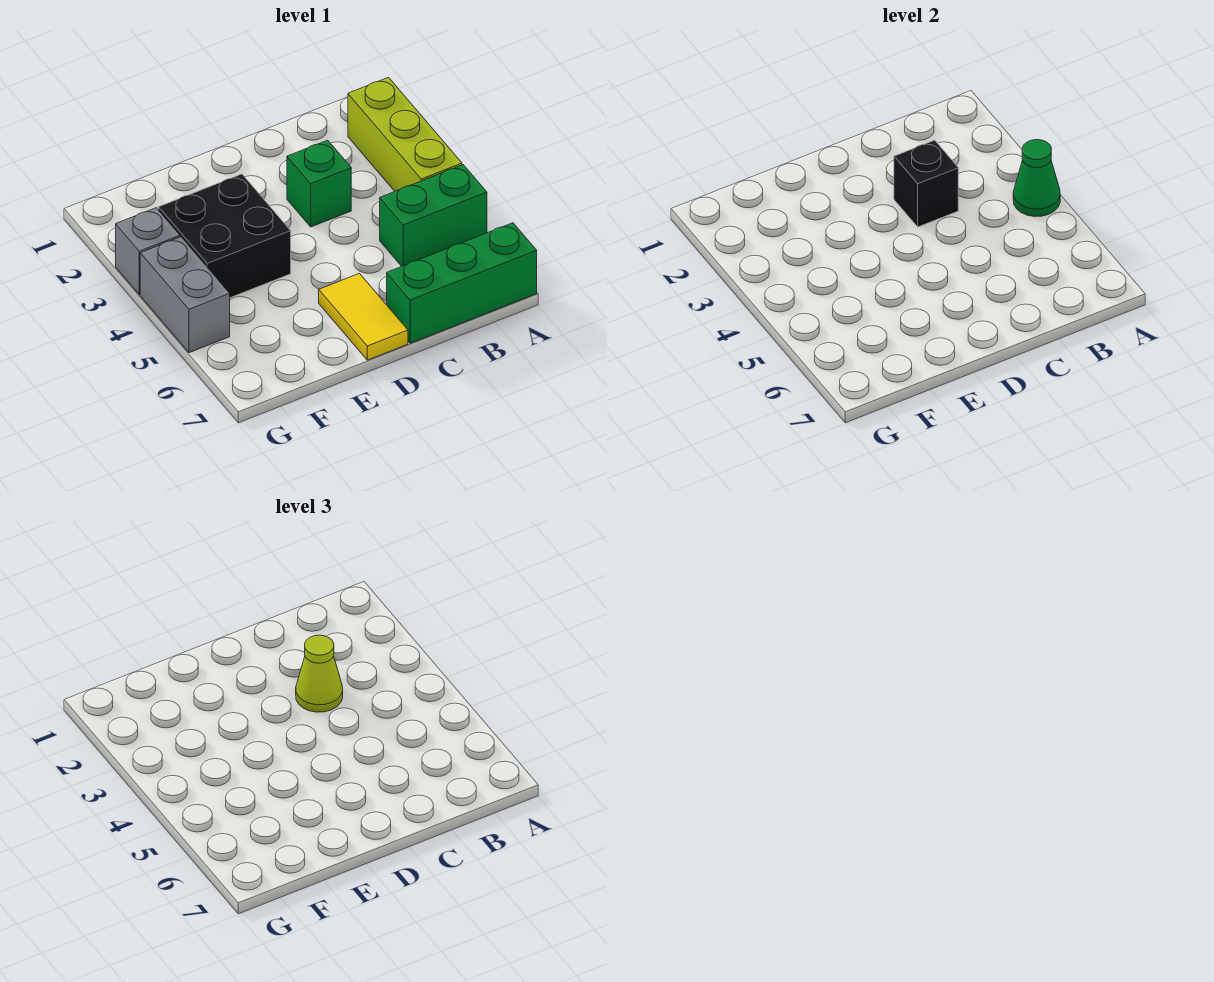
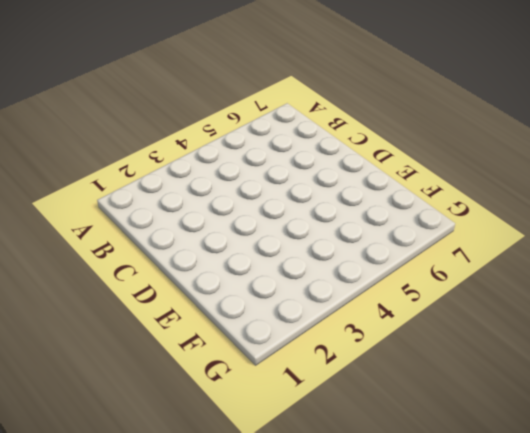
none -> lime brick A2:A4 level 1
none -> green brick A5:B5 level 1

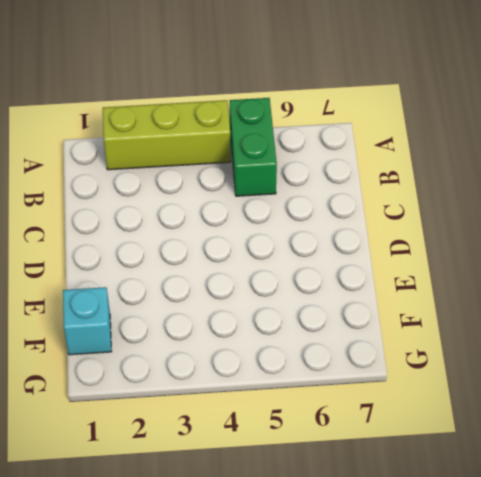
cyan brick F1 level 1 -> none
none -> green brick A7:C7 level 1
none -> green brick C3 level 1

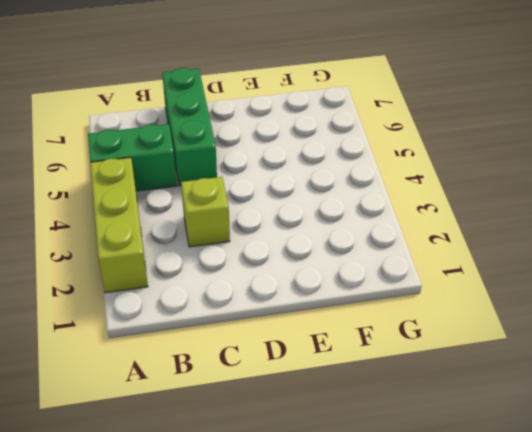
lime brick C3 level 1 -> green brick C3 level 1
green brick C5:C7 level 1 -> green brick A7:C7 level 1
none -> yellow tile D6:D7 level 1
none -> black brick E3:F4 level 1

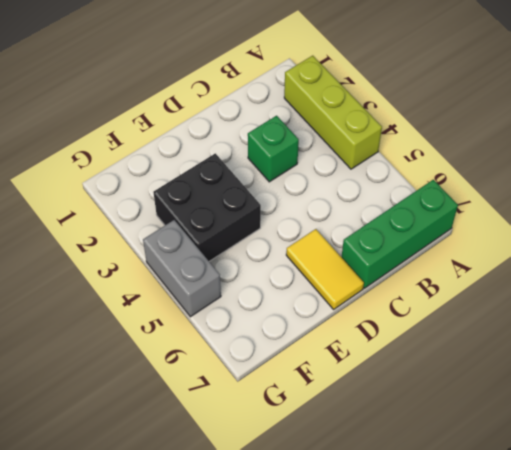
none -> green brick A5:B5 level 1
none -> grey brick G3 level 1

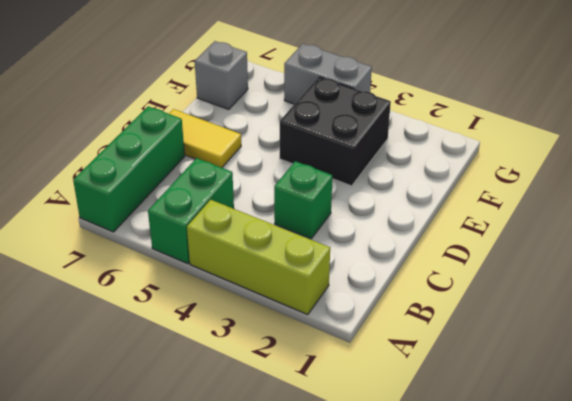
grey brick F7 level 1 -> grey brick G3 level 1
none -> green cone A4 level 2
none -> black brick C3 level 2

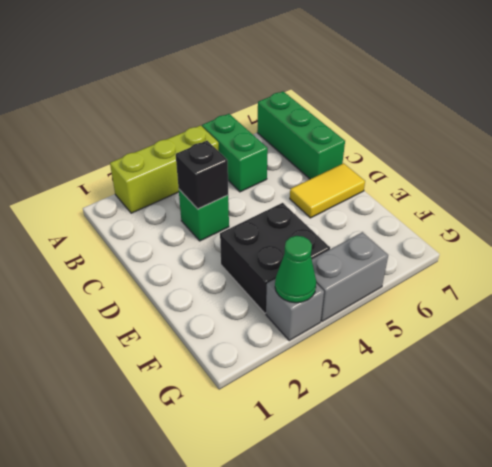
green cone G3 level 2 -> green cone A4 level 2
none -> lime cone C3 level 3

